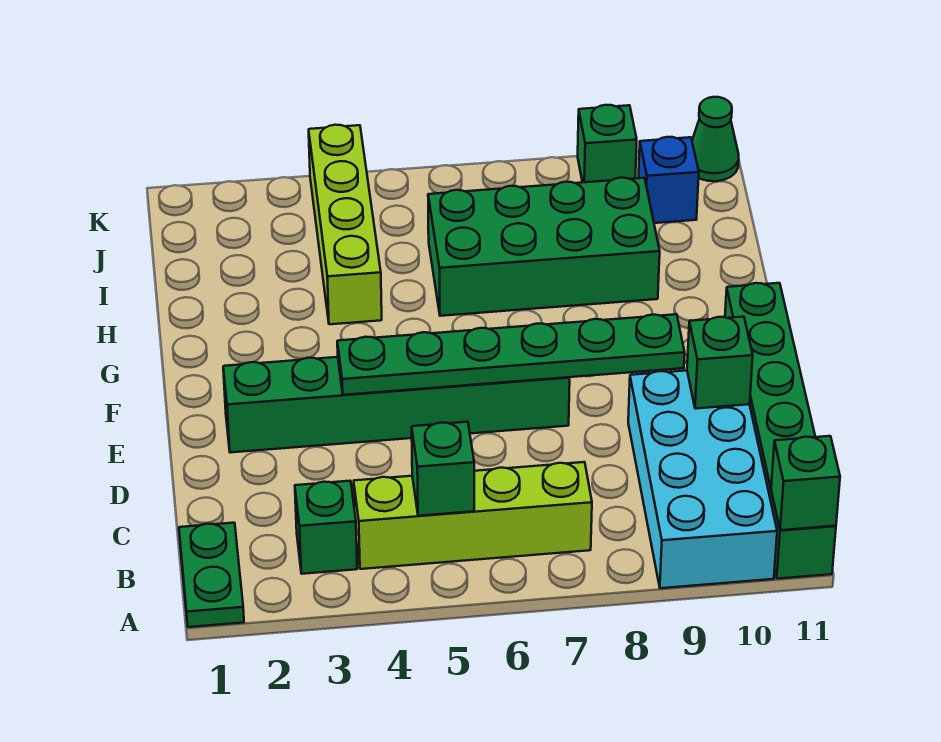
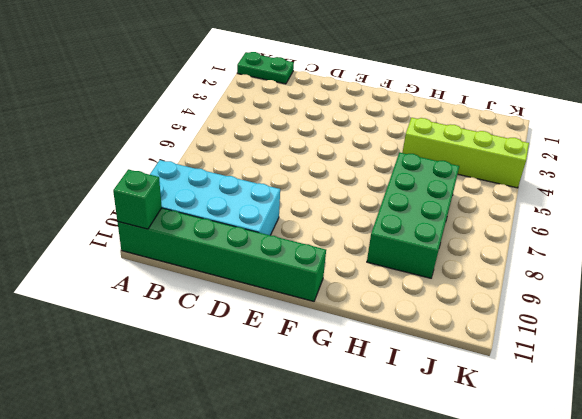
none -> green brick B3 level 1
none -> lime brick B4:B7 level 1
none -> green brick E2:E7 level 1

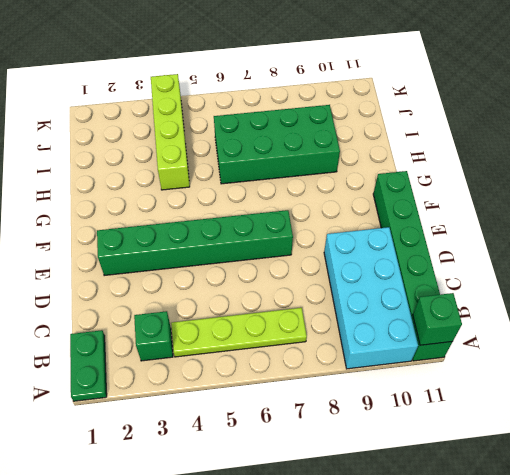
lime plate B4:B7 level 1 -> lime brick B4:B7 level 1
none -> blue brick J10 level 1
none -> green brick K9 level 1
none -> green cone K11 level 1

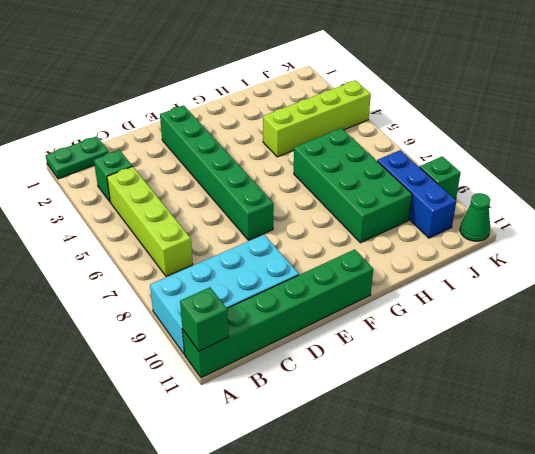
blue brick J8:J10 level 1 -> blue brick J10 level 1
none -> green brick B5 level 2
none -> green brick D10 level 2
none -> green plate E4:E9 level 2

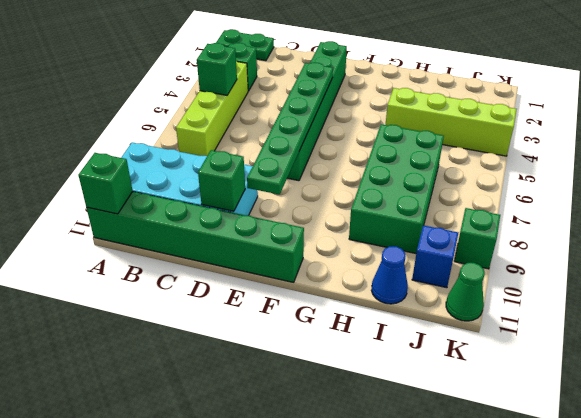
blue cone I11 level 1 -> none

